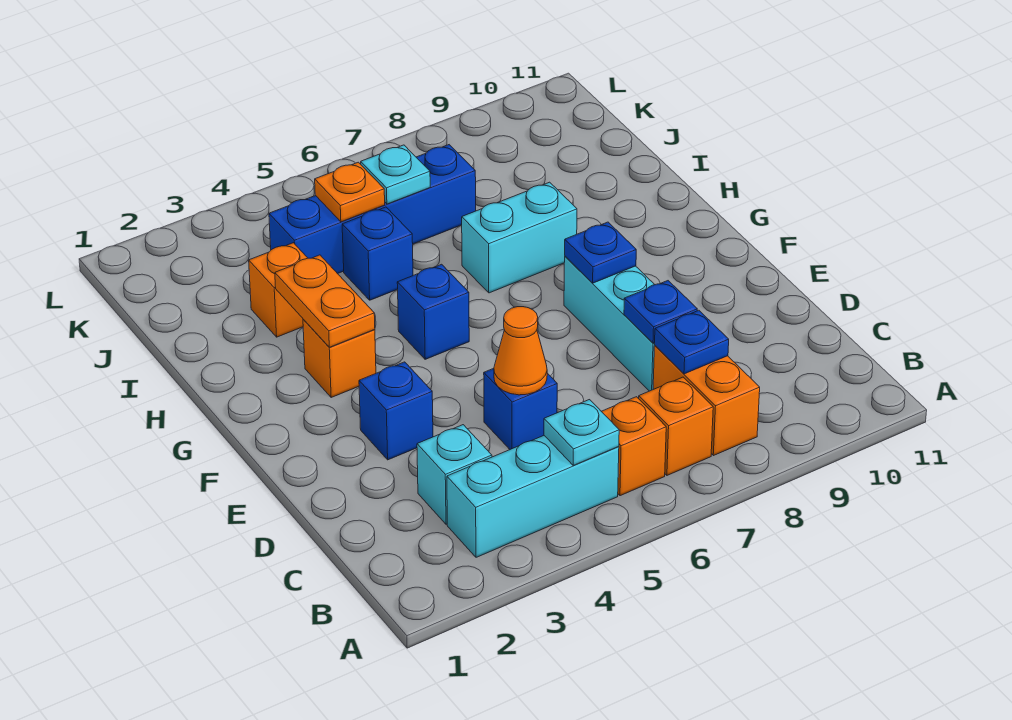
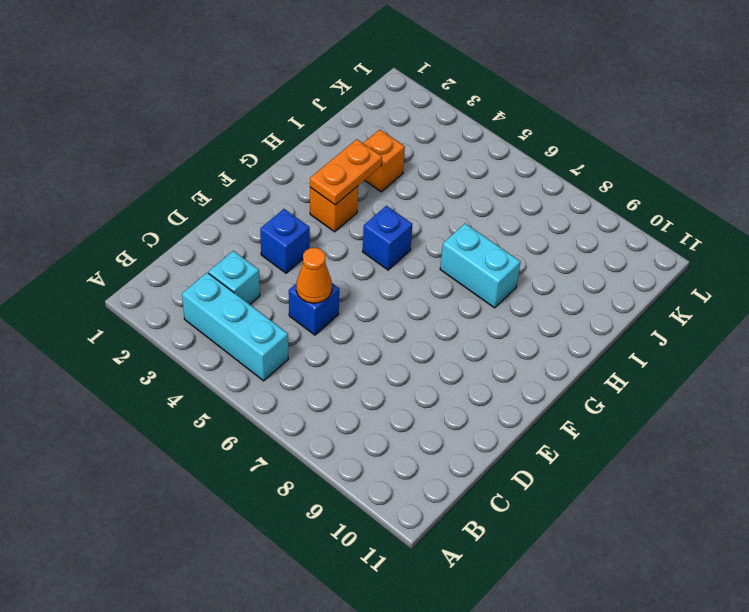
none -> orange brick B6 level 1
none -> orange brick B7 level 1
none -> orange brick B8:C8 level 1

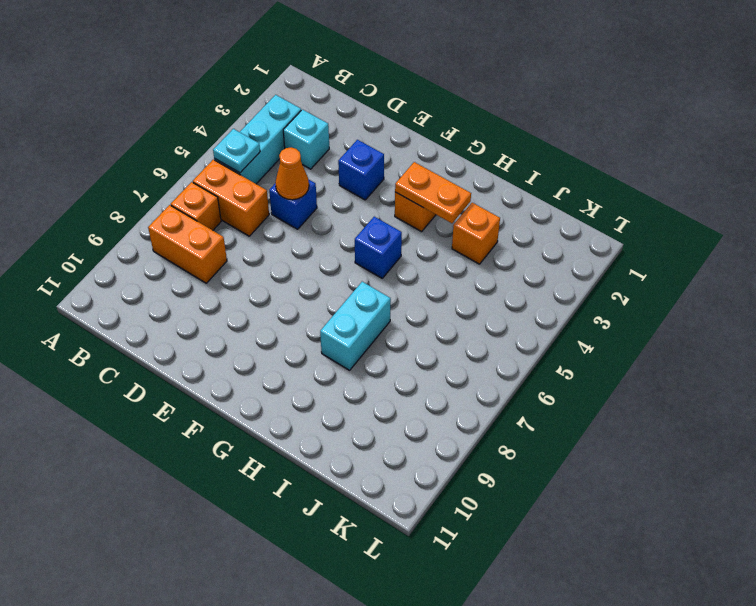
orange brick B6:C6 level 1 -> orange brick B6 level 1
none -> cyan brick D8:F8 level 1
none -> blue brick I5 level 1
none -> blue brick J4:J7 level 1

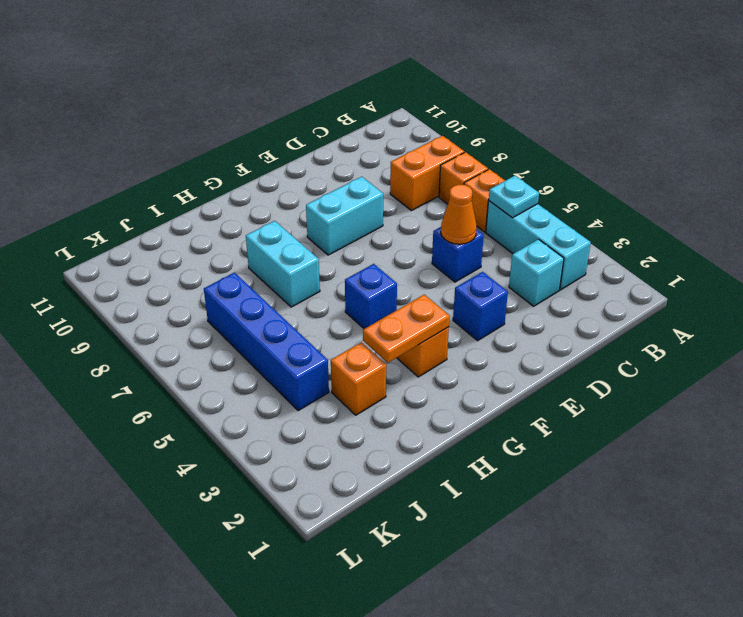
cyan brick E8:F8 level 1 -> cyan brick D8:F8 level 1
none -> blue brick I5 level 1
none -> blue plate C8 level 2
none -> blue plate D8 level 2

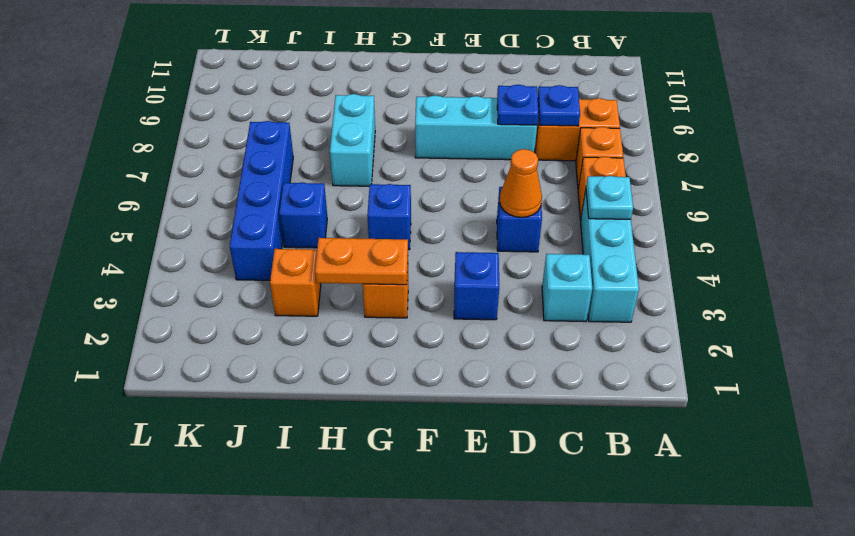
none -> blue plate F8 level 2
none -> orange plate J5 level 2
none -> cyan plate J6 level 2

